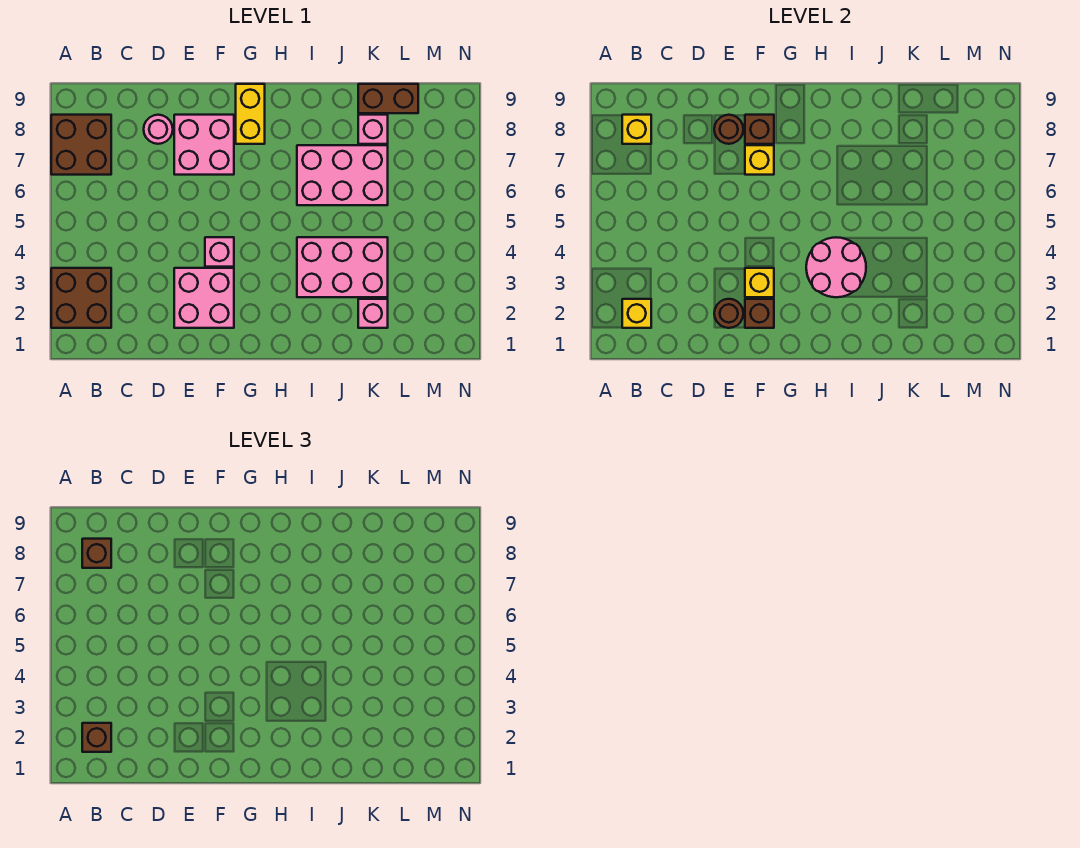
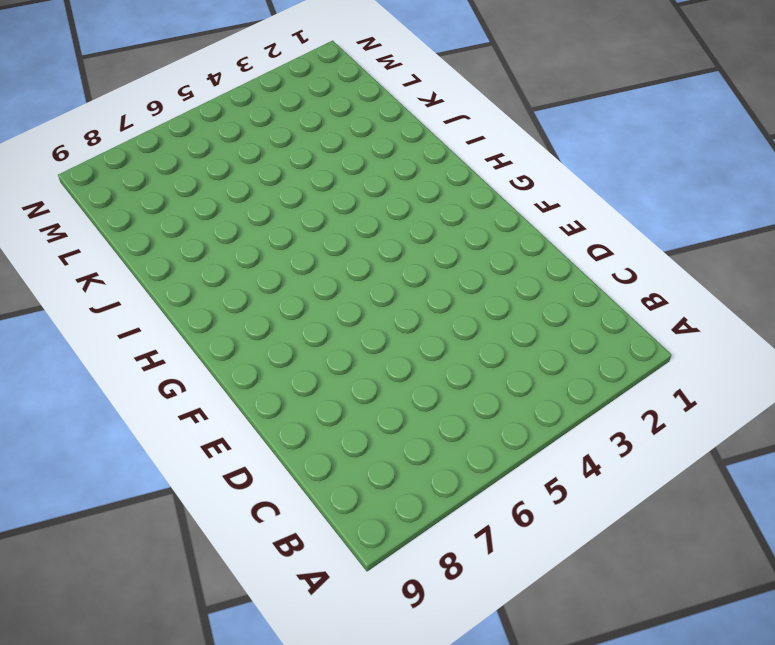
none -> brown brick A2:B3 level 1
none -> brown brick A7:B8 level 1
none -> pink round brick D8 level 1

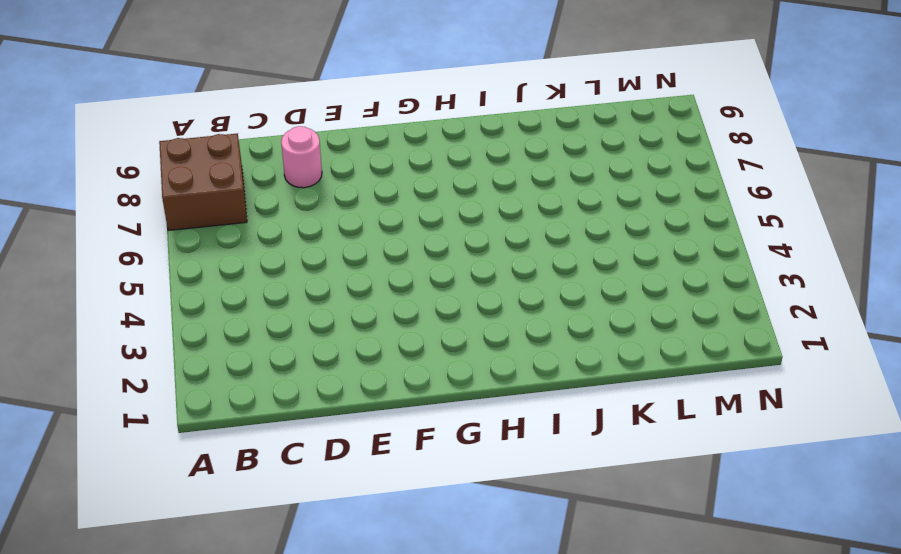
none -> brown brick A2:B3 level 1
none -> pink brick E2:F3 level 1
none -> pink brick E7:F8 level 1

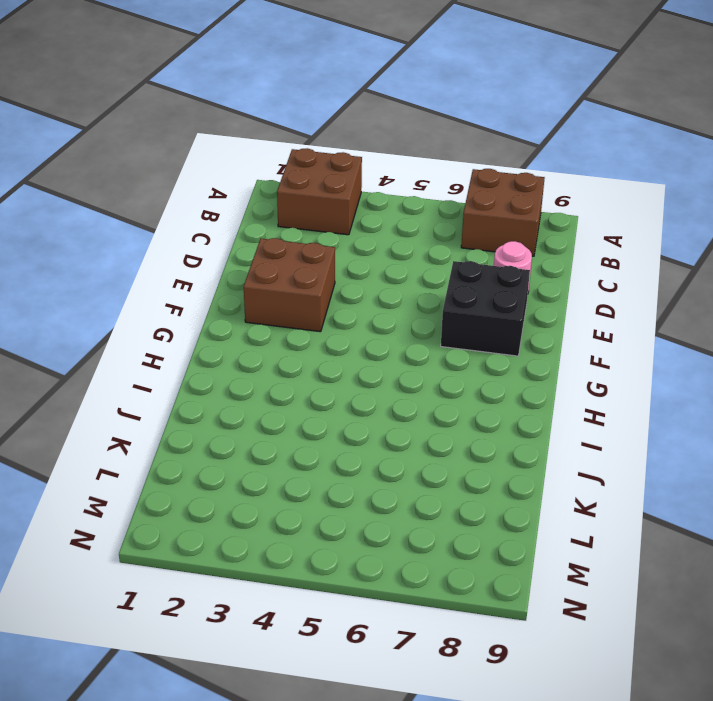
brown brick E2:F3 level 1 -> pink brick E2:F3 level 1
black brick E7:F8 level 1 -> pink brick E7:F8 level 1
none -> pink brick F4 level 1
none -> yellow brick G8:G9 level 1
none -> pink brick I3:K4 level 1

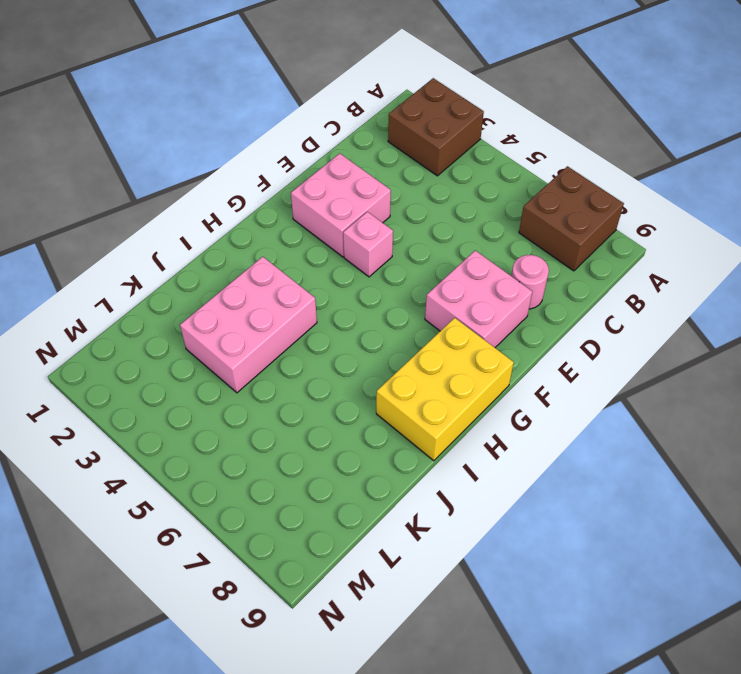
yellow brick G8:I9 level 1 -> yellow brick G8:G9 level 1
none -> pink brick I6:K7 level 1
none -> pink brick K2 level 1
none -> pink brick K8 level 1

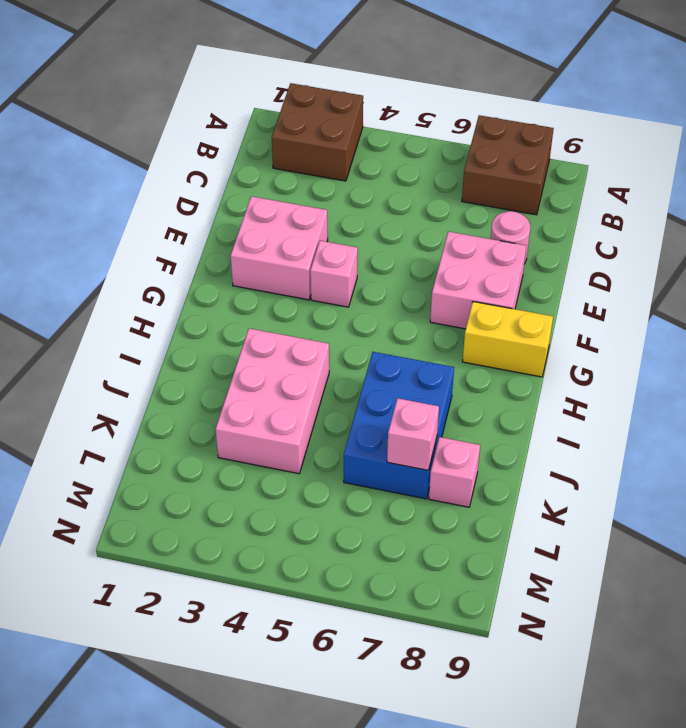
blue brick I6:K7 level 1 -> pink brick I6:K7 level 1
pink brick K7 level 2 -> pink brick K2 level 1
none -> brown brick K9:L9 level 1
none -> yellow brick B2 level 2
none -> yellow brick B8 level 2

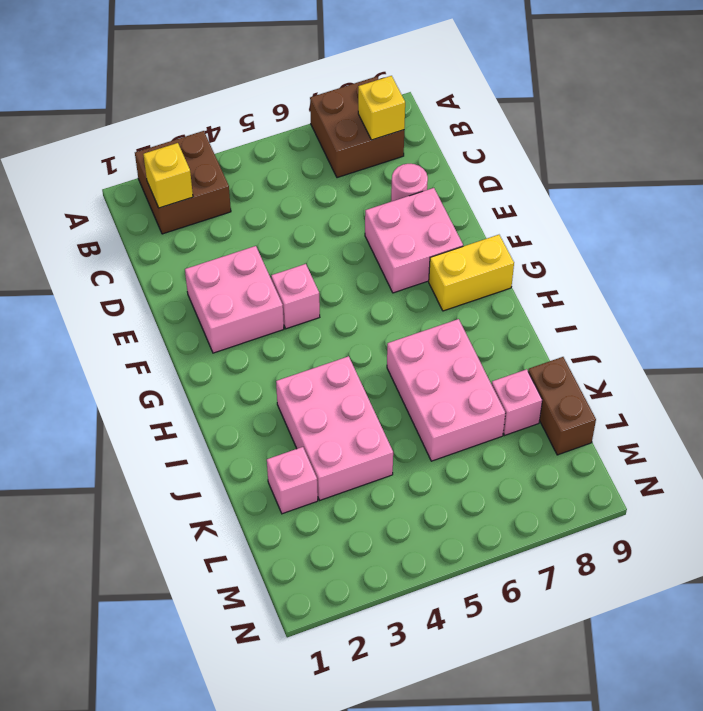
none -> brown round brick E2 level 2
none -> brown round brick E8 level 2
none -> brown brick F2 level 2

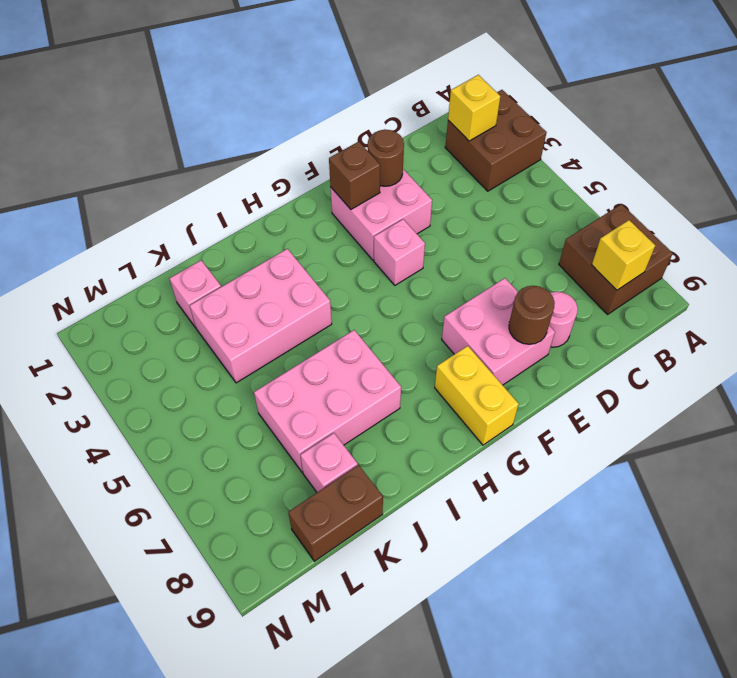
none -> yellow brick F3 level 2
none -> yellow brick F7 level 2
none -> brown brick F8 level 2

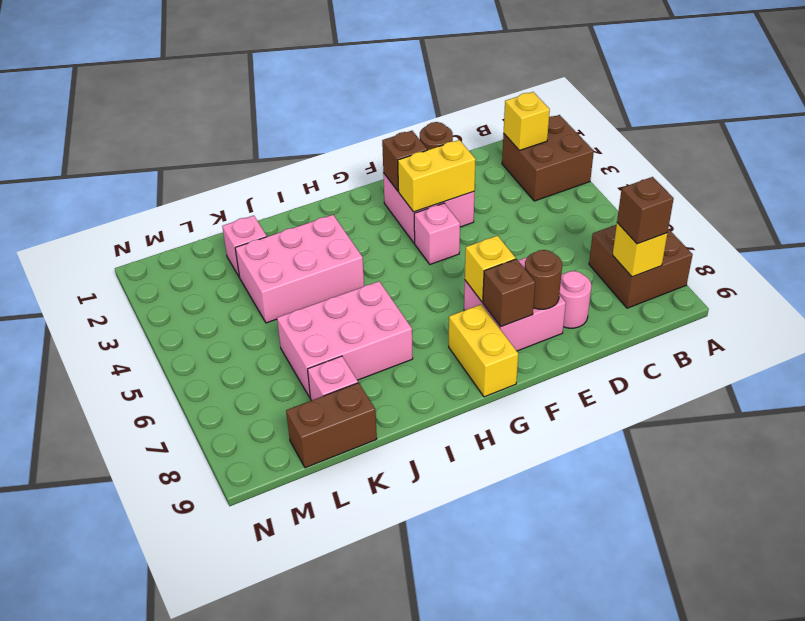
yellow brick E3:F3 level 2 -> yellow brick F3 level 2
none -> pink round brick H3:I4 level 2
none -> brown brick B2 level 3

